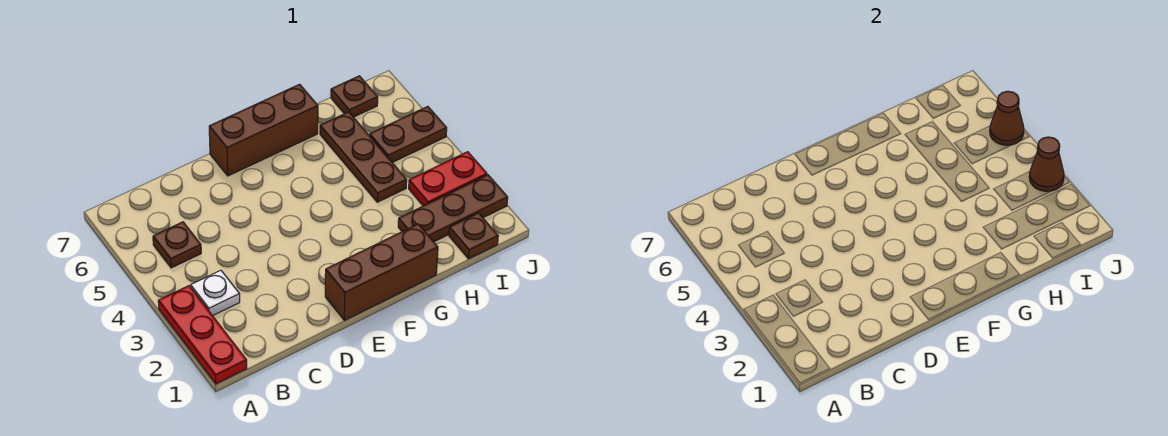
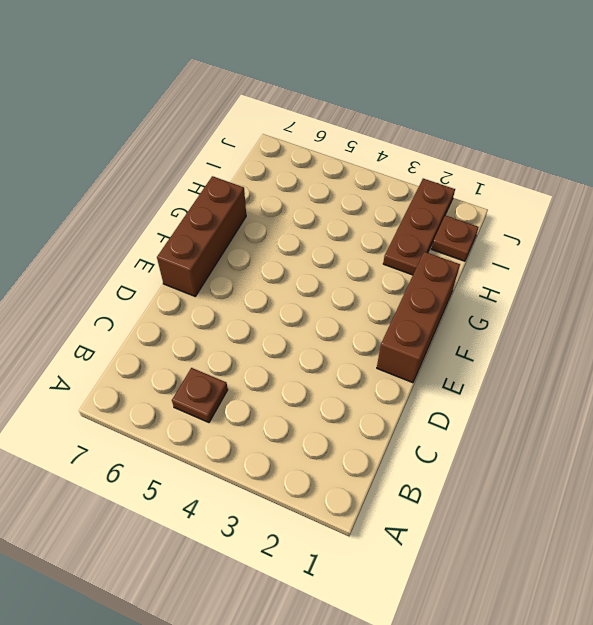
none -> red plate A1:A3 level 1
none -> white plate B3 level 1
none -> brown plate H4:H6 level 1

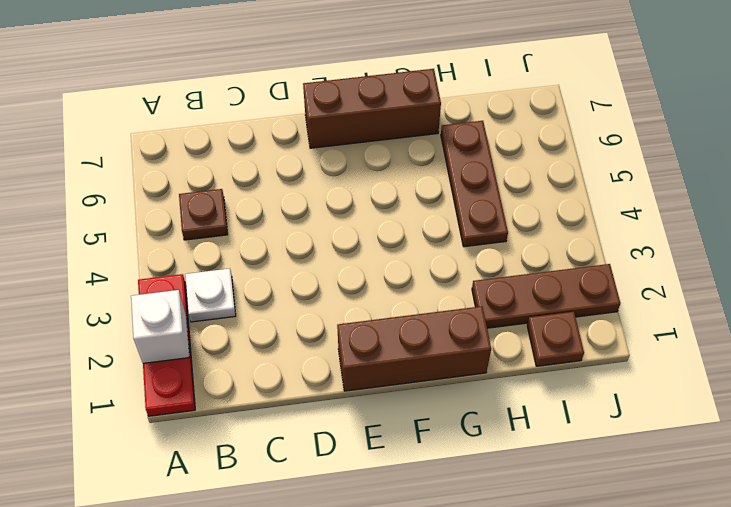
white brick A2 level 2 -> none
none -> red plate I3:J3 level 1
none -> brown plate I5:J5 level 1
none -> brown plate I7 level 1

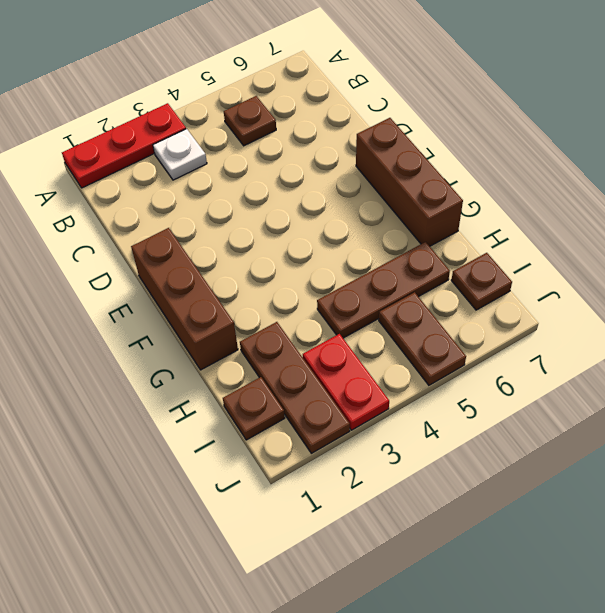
none -> brown cone J3 level 2
none -> brown cone J5 level 2

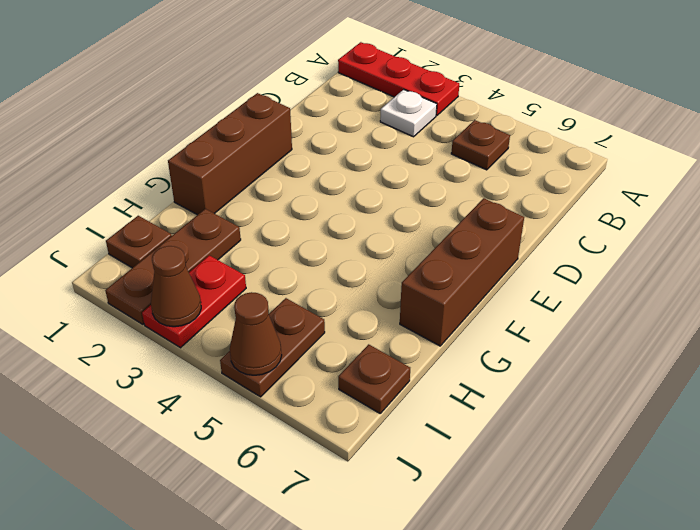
none -> brown plate H4:H6 level 1

